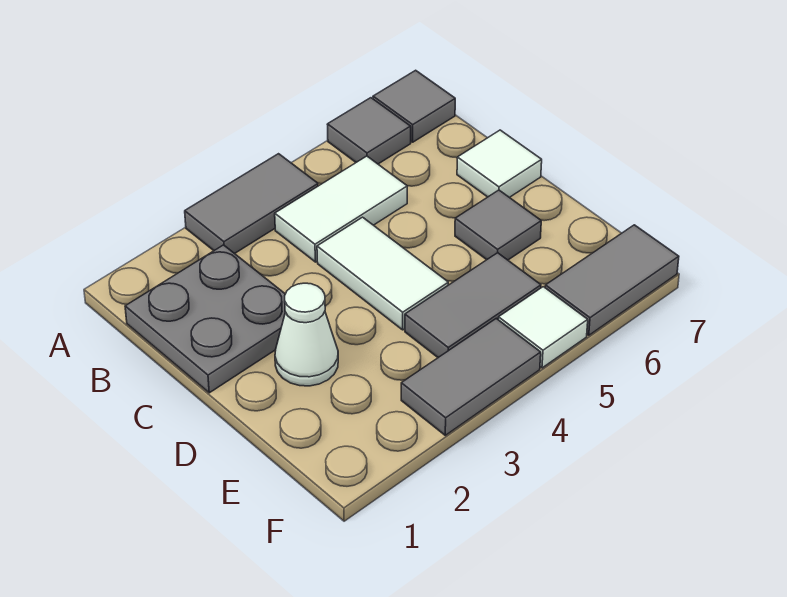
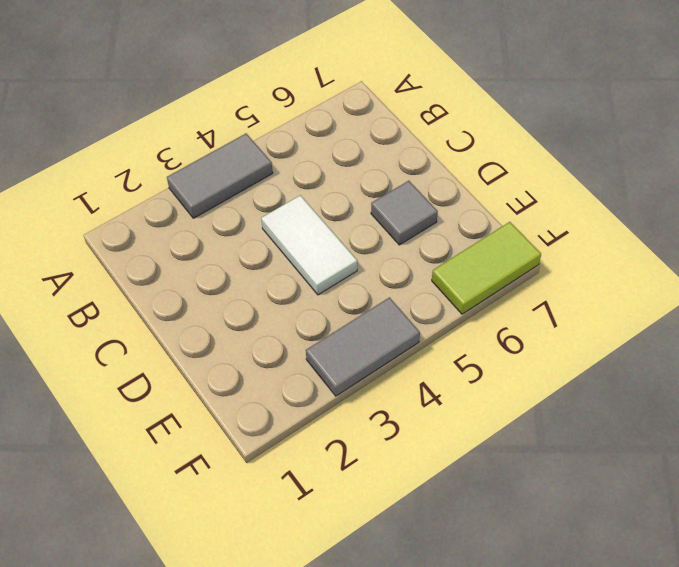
lime tile F6:F7 level 1 -> grey tile F6:F7 level 1
none -> grey tile A6 level 1
none -> grey tile A7 level 1
none -> grey plate B1:C2 level 1

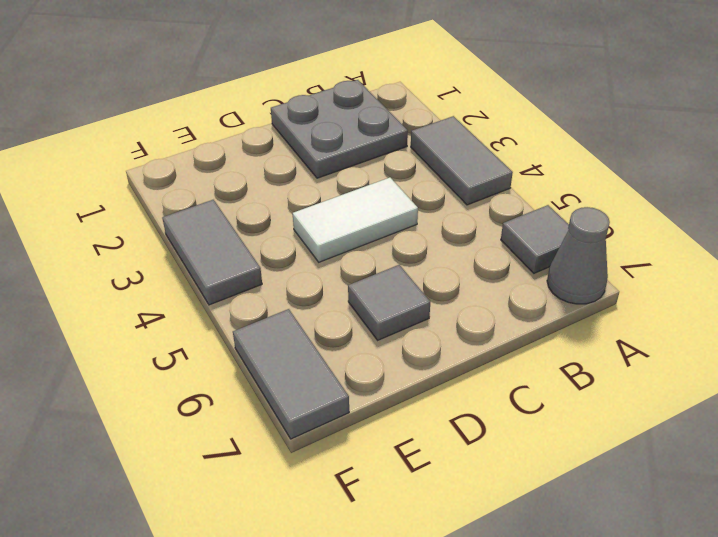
grey cone A7 level 1 -> grey tile A7 level 1
none -> white tile B4:B5 level 1
none -> white tile C7 level 1
none -> white cone D2 level 1

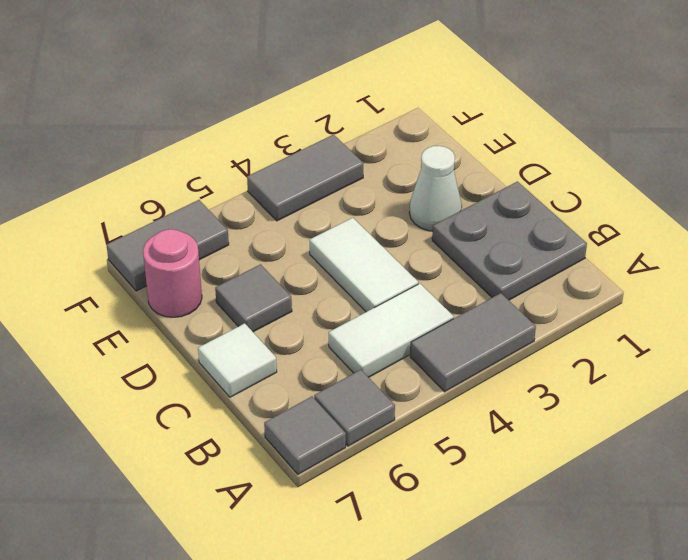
pink round brick E7 level 1 -> none
none -> grey tile E4:E5 level 1
none -> white tile F5 level 1

